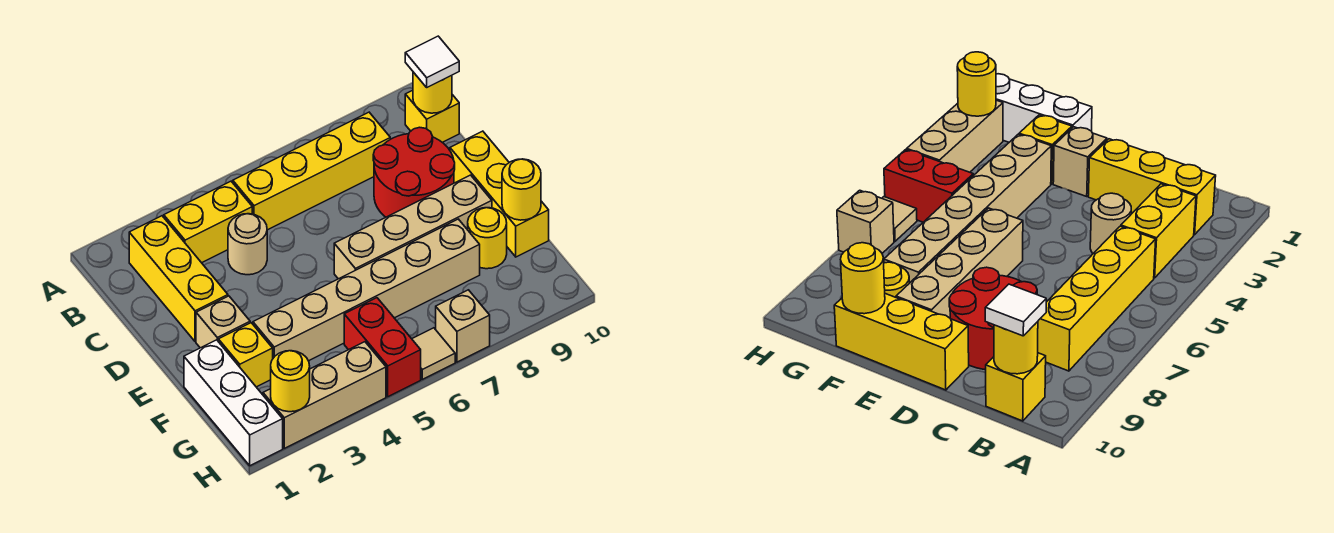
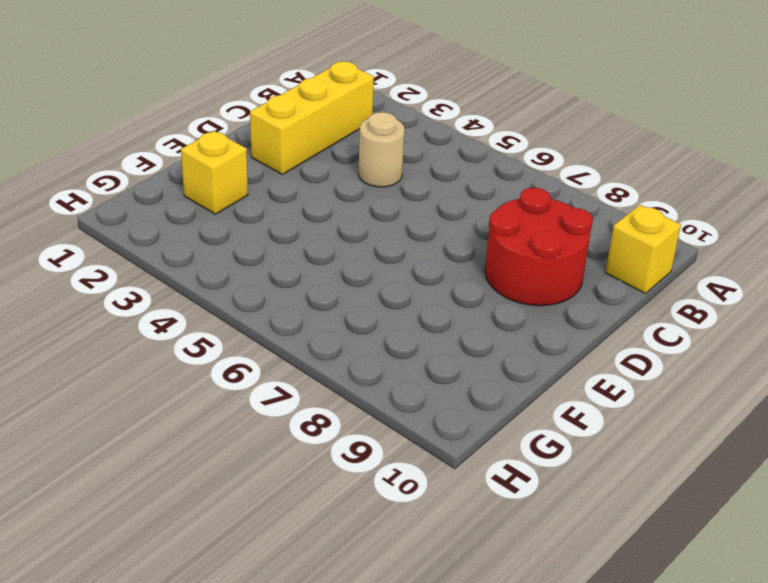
none -> yellow brick B3:B4 level 1
none -> yellow brick B5:B8 level 1
none -> yellow brick D10:F10 level 1

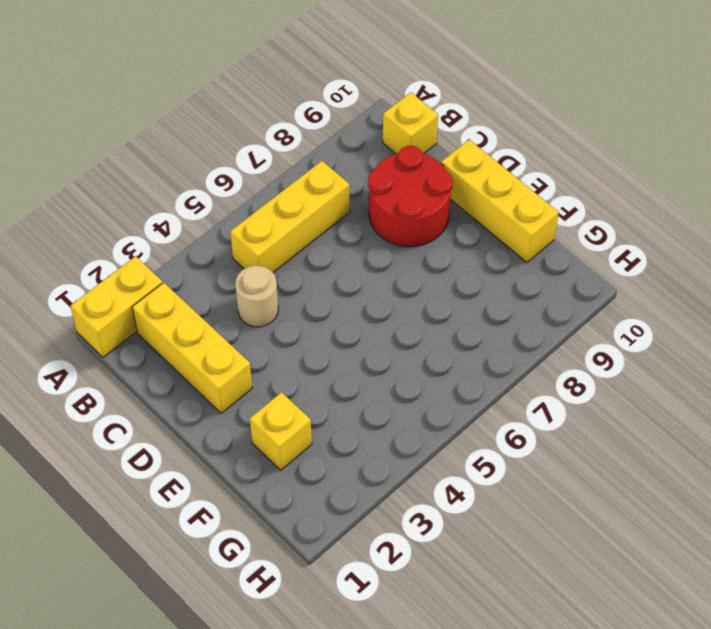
yellow brick A1:A2 level 1 -> yellow brick B3:B4 level 1
yellow brick B5:B7 level 1 -> yellow brick B5:B8 level 1
none -> tan brick E2 level 1
none -> tan brick E6:E9 level 1
none -> white brick F1:H1 level 1

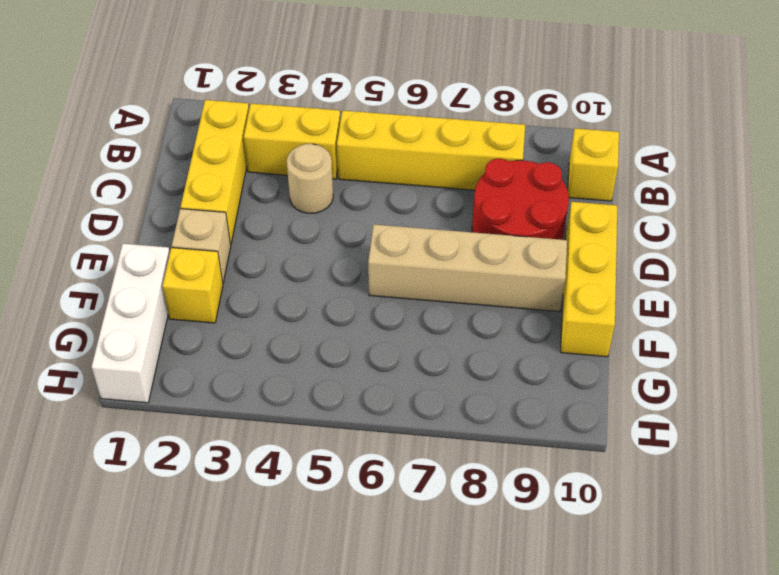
none -> tan brick F3:F8 level 1
none -> yellow round brick F9 level 1
none -> red brick G5:H5 level 1

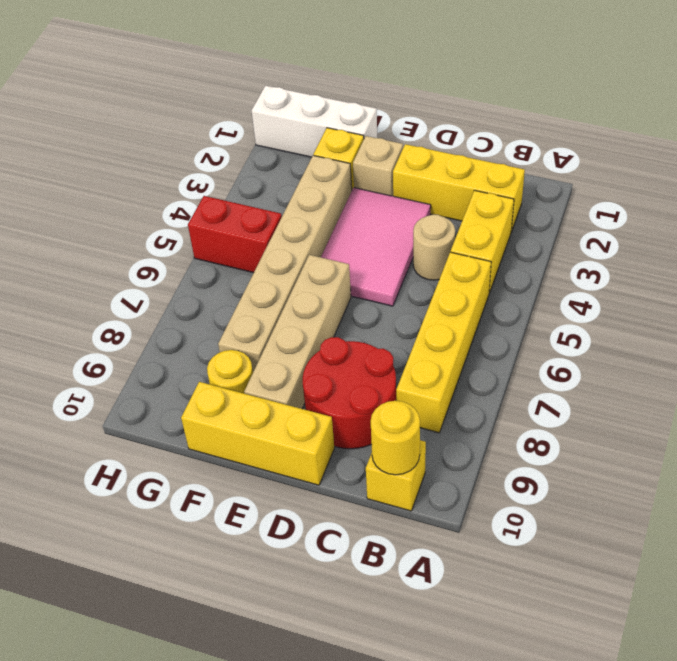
pink tile D3:E5 level 1 -> none
none -> tan brick H2:H4 level 1
none -> tan tile H6 level 1
none -> tan brick H7 level 1

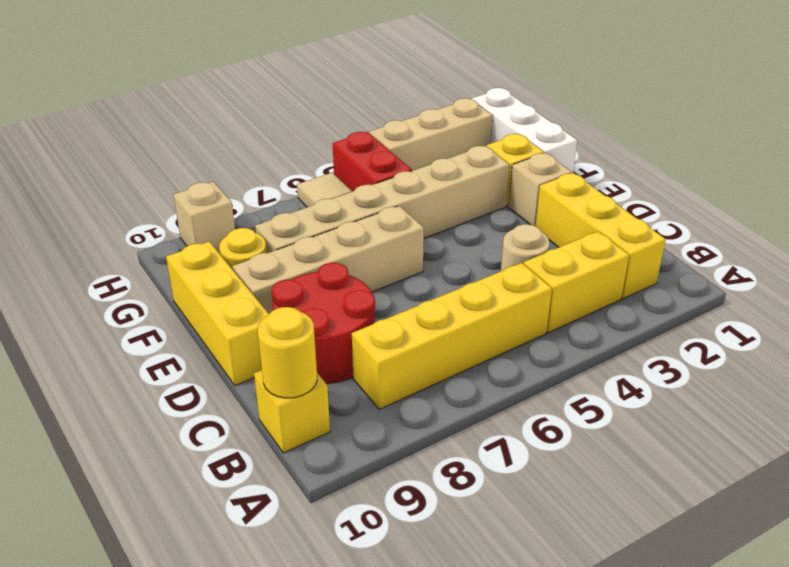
tan brick H9 level 1 -> tan brick H7 level 1
none -> yellow round brick F10 level 2
none -> yellow round brick H2 level 2
none -> white tile B10 level 3

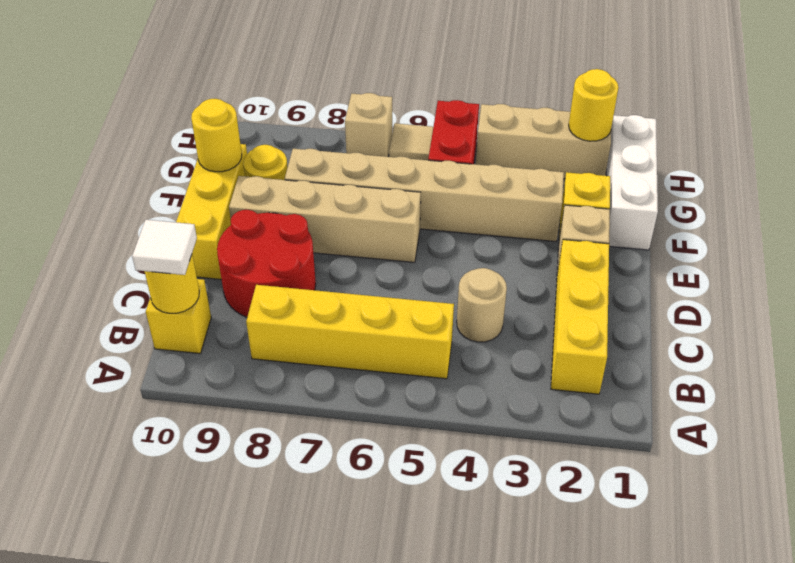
none -> yellow brick B3:B4 level 1

